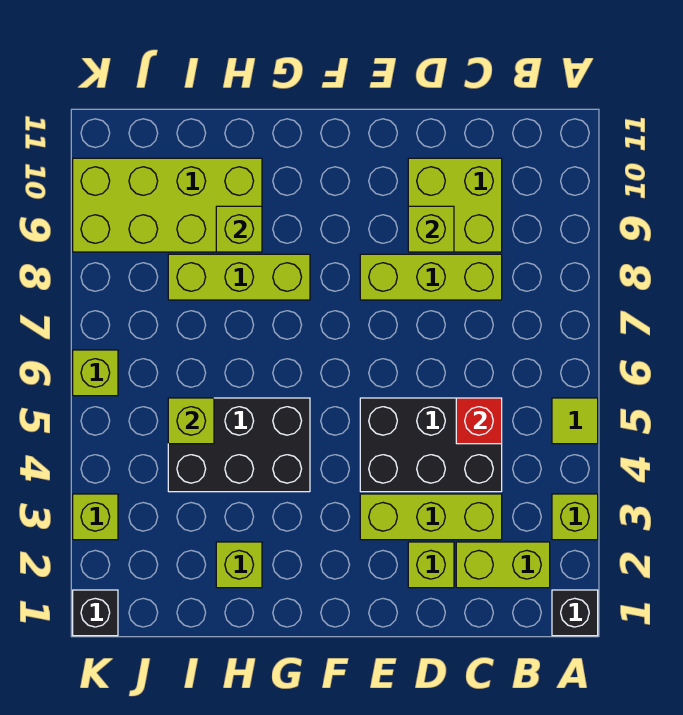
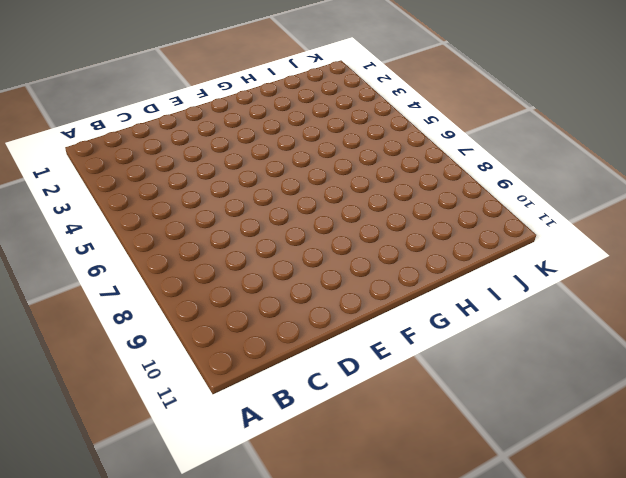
none -> black brick A1 level 1
none -> lime brick A3 level 1
none -> lime tile A5 level 1

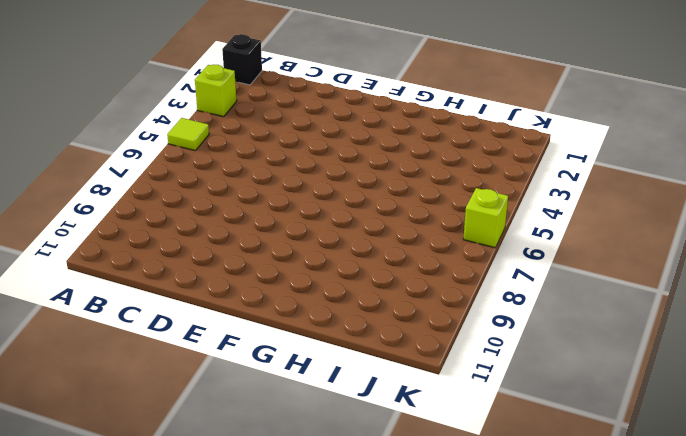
none -> lime brick B2:C2 level 1
none -> lime brick C3:E3 level 1
none -> black brick C4:E5 level 1

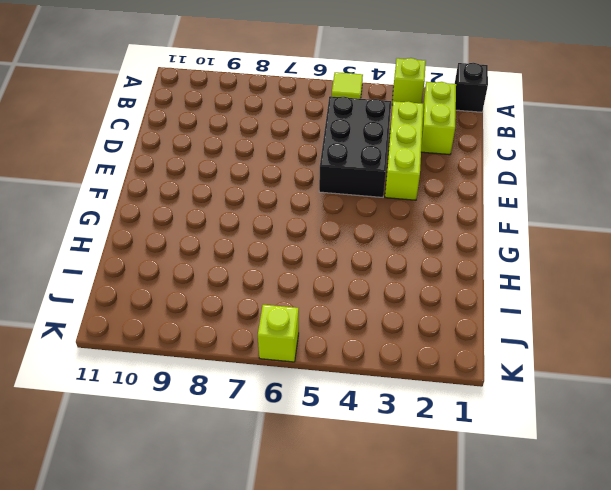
none -> lime brick C8:E8 level 1
none -> lime brick C9:D10 level 1
none -> lime brick D2 level 1

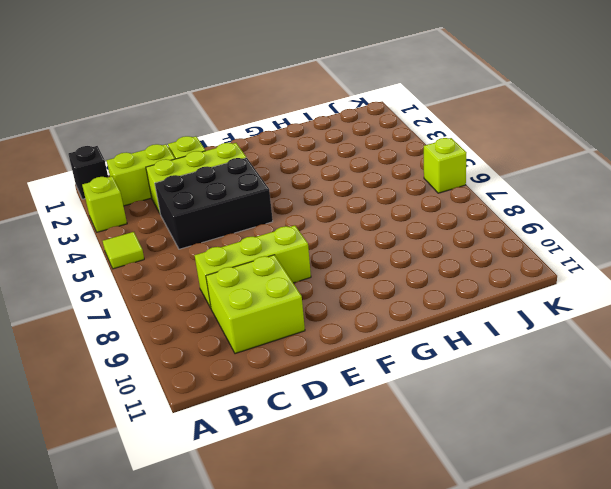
none -> black brick G4:I5 level 1
none -> lime brick G8:I8 level 1
none -> lime brick H2 level 1

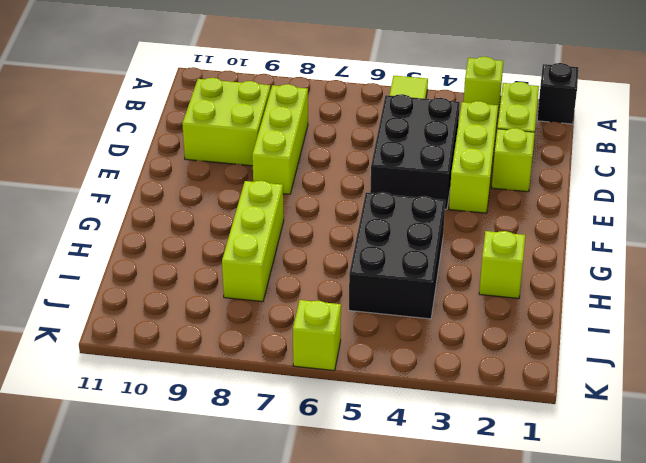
none -> lime brick H9:K10 level 1
none -> black brick K1 level 1
none -> lime brick K3 level 1

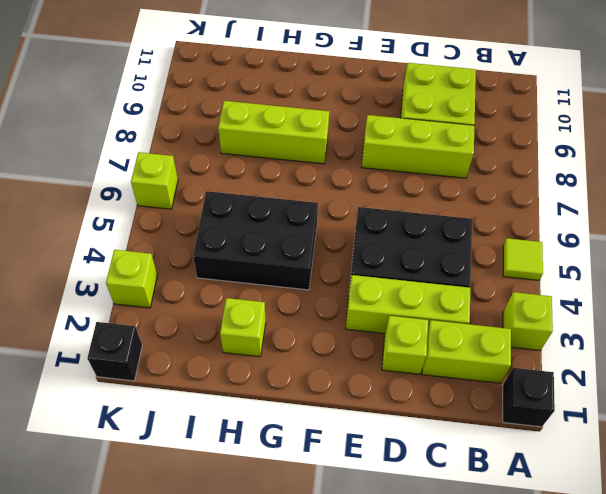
none -> lime brick H9:K10 level 1
none -> red brick C5 level 2
none -> lime brick D9 level 2

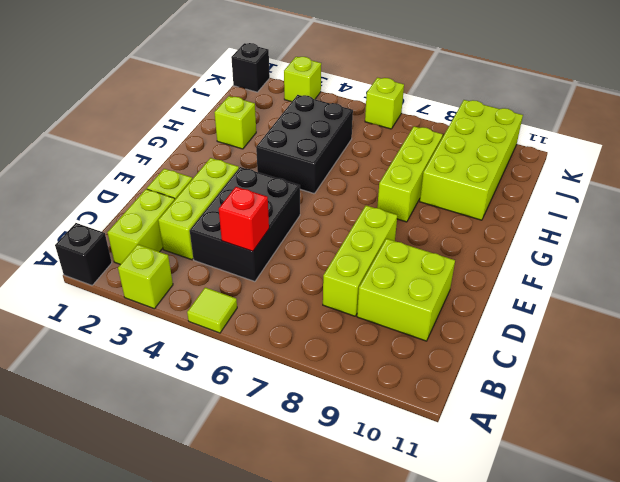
none -> lime brick D9 level 2
none -> lime brick H9 level 2
none -> lime brick I5 level 2

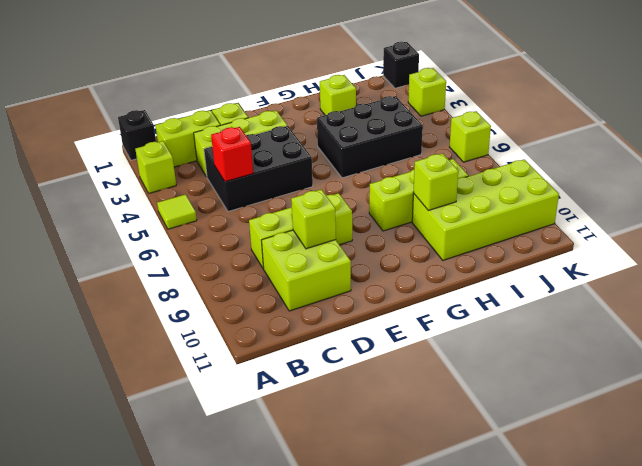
none -> lime brick I5 level 2

